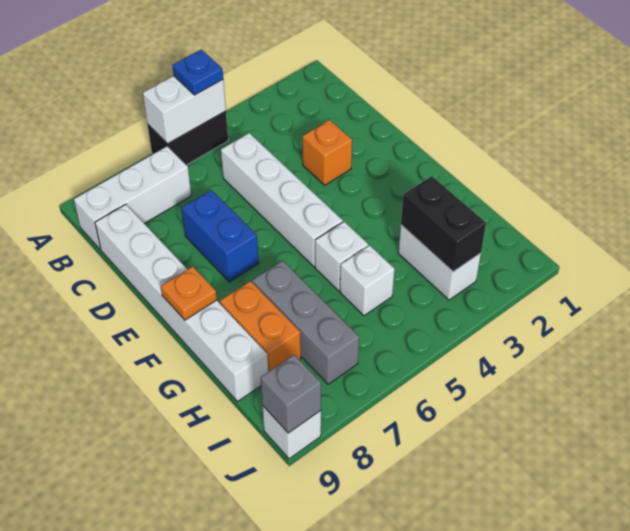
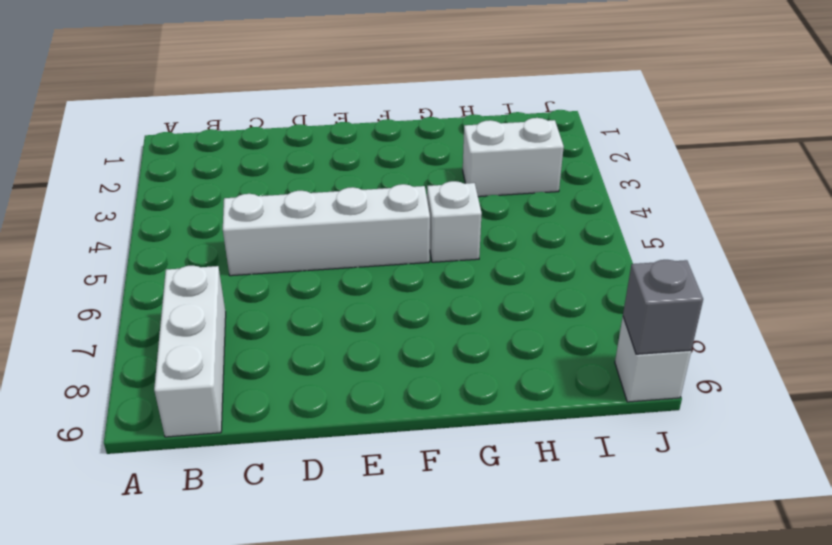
none -> black brick A5:A6 level 1
none -> white brick C9:H9 level 1
none -> orange brick D3 level 1

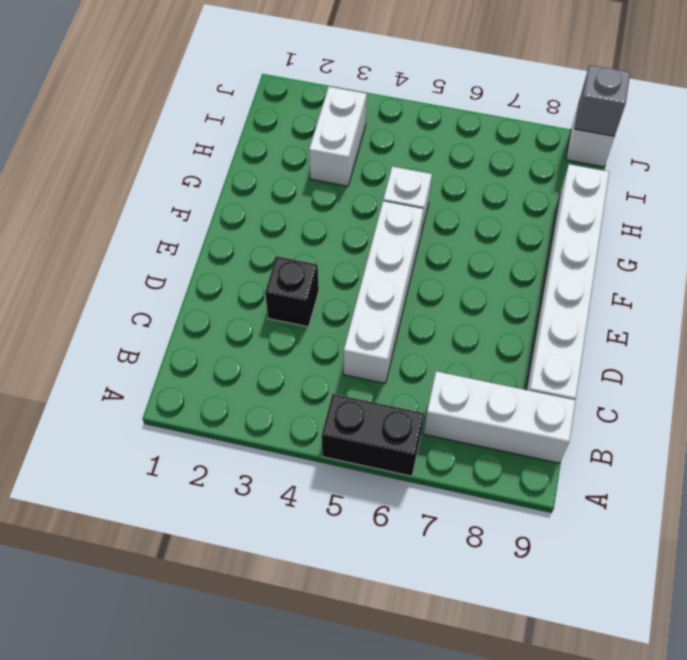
black brick D3 level 1 -> orange brick D3 level 1
none -> blue brick D7:E7 level 1
none -> grey brick G7:I7 level 1
none -> orange brick G8:H8 level 1

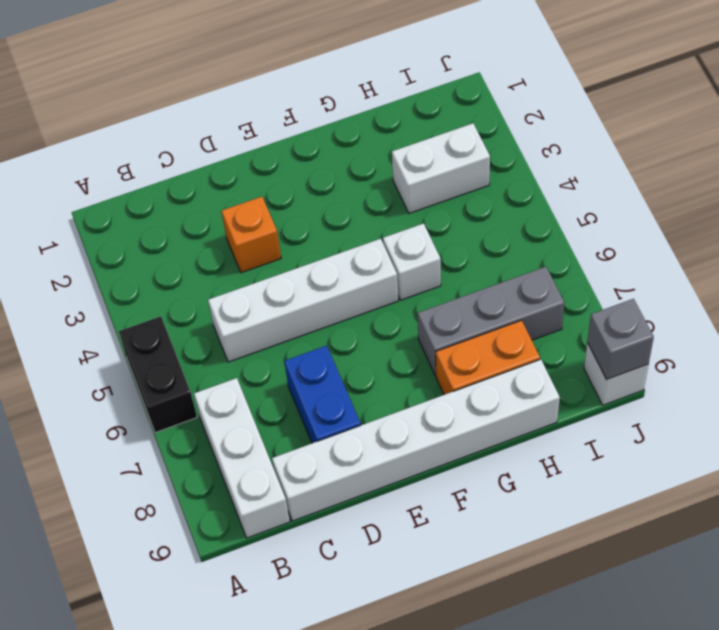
blue brick D7:D8 level 1 -> blue brick D7:E7 level 1
none -> white brick H5 level 1
none -> white brick A5:A6 level 2
none -> orange plate F9 level 2

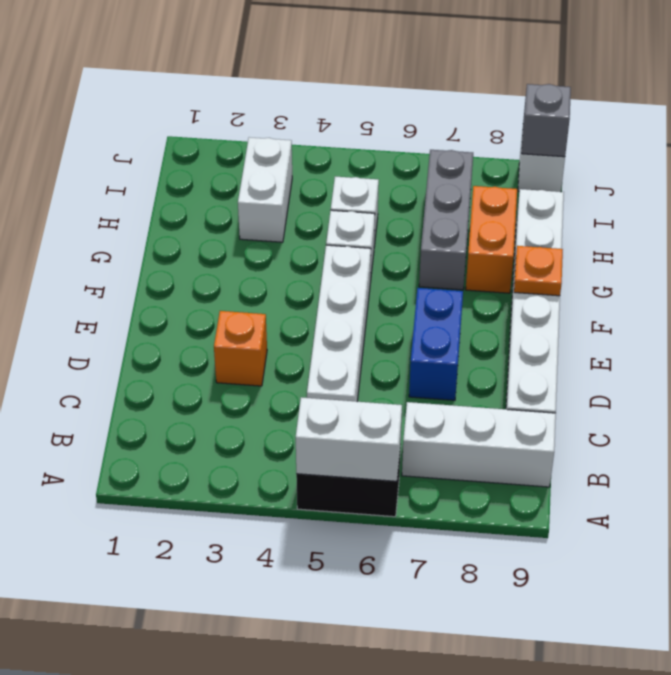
none -> black brick H3:I3 level 2
none -> blue plate A5 level 3

